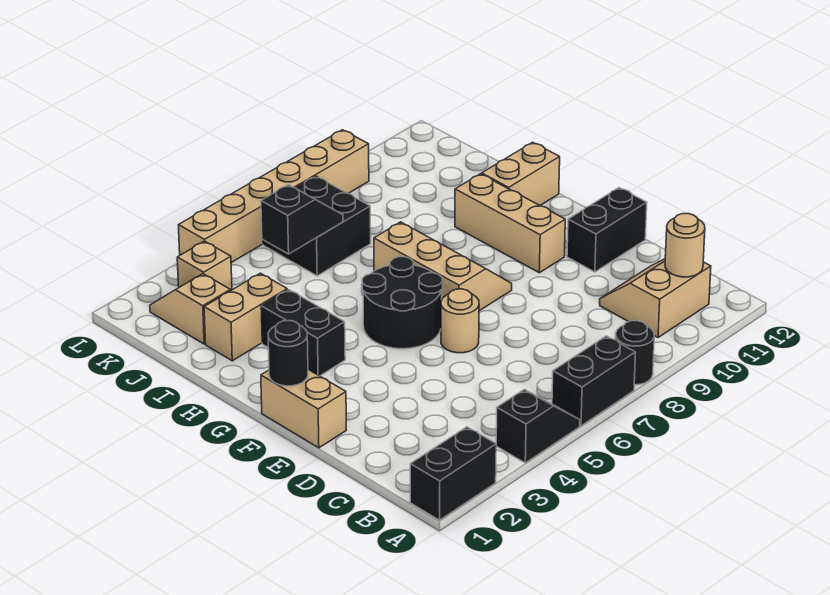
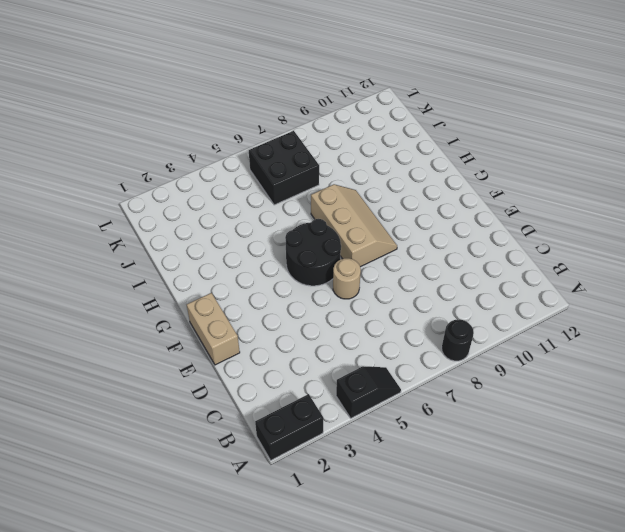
none -> black brick A6:A7 level 1
none -> tan slope B10:C11 level 1 top B
none -> black brick E11:E12 level 1

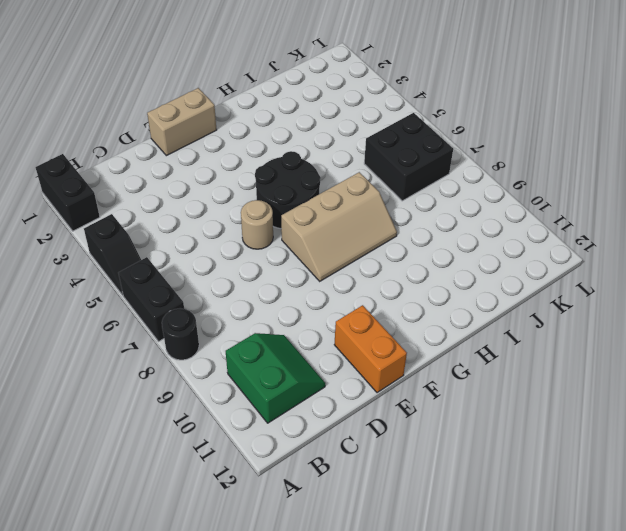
green slope B10:C11 level 1 top B -> tan slope B10:C11 level 1 top B
orange brick E11:E12 level 1 -> black brick E11:E12 level 1
none -> tan brick F10:H10 level 1
none -> black brick G3:H3 level 1
none -> tan brick H11:H12 level 1

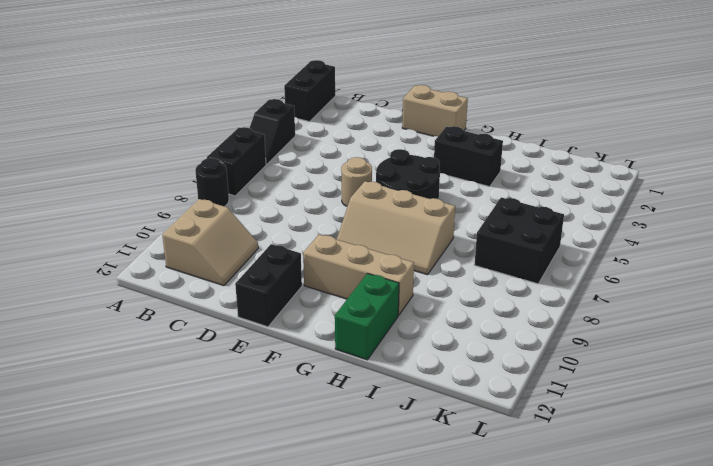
green brick H11:H12 level 1 -> tan brick H11:H12 level 1
none -> tan brick I2:I3 level 1
none -> tan slope J2:K2 level 1 top J
none -> tan brick K3 level 1

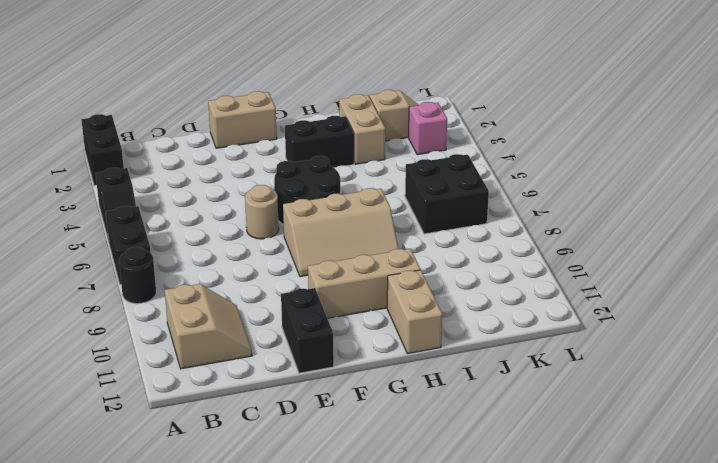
pink brick K3 level 1 -> tan brick K3 level 1
none -> tan brick L4:L9 level 1
none -> tan round brick B11 level 2
none -> black round brick F1 level 2

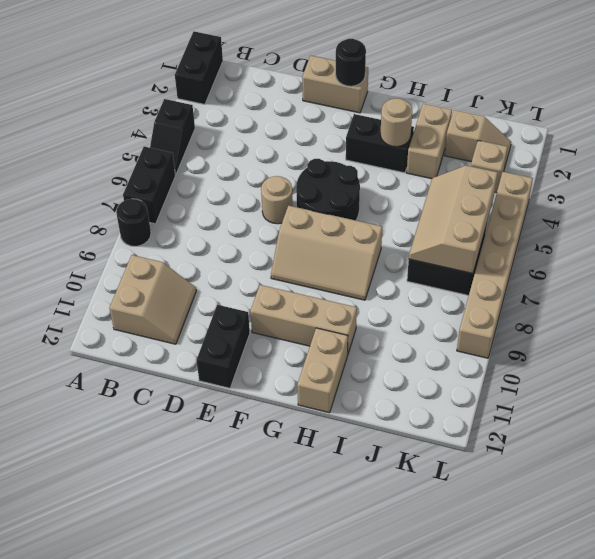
tan round brick H3 level 2 -> tan round brick B11 level 2
tan slope J5:K7 level 2 top K -> black slope J5:J6 level 2 top 5

